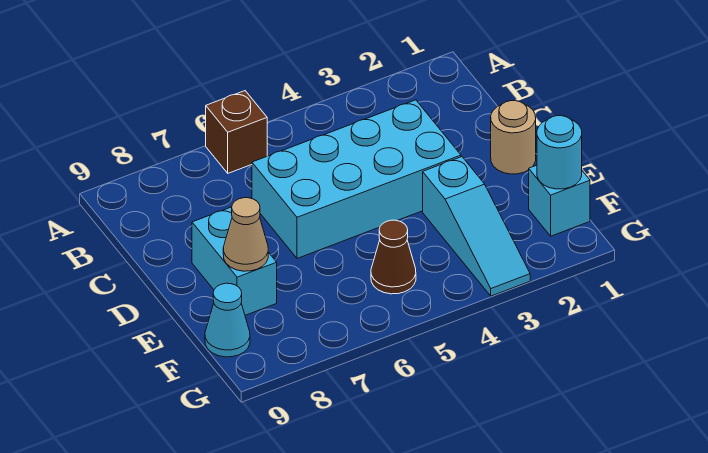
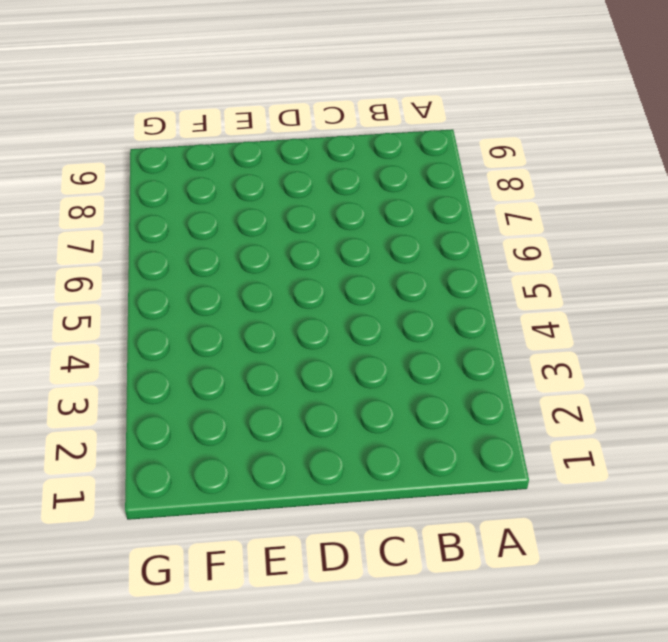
none -> brown brick A6 level 1
none -> cyan brick C3:D6 level 1

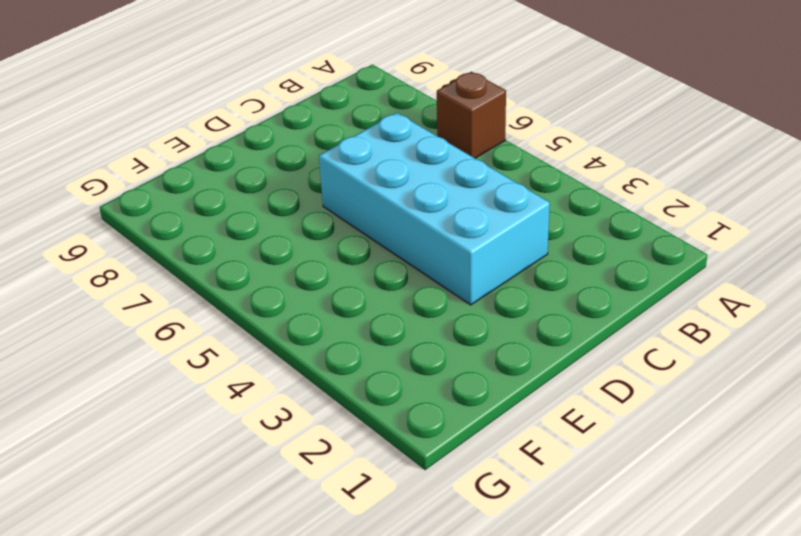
none -> tan round brick D1 level 1
none -> cyan brick D8:E8 level 1

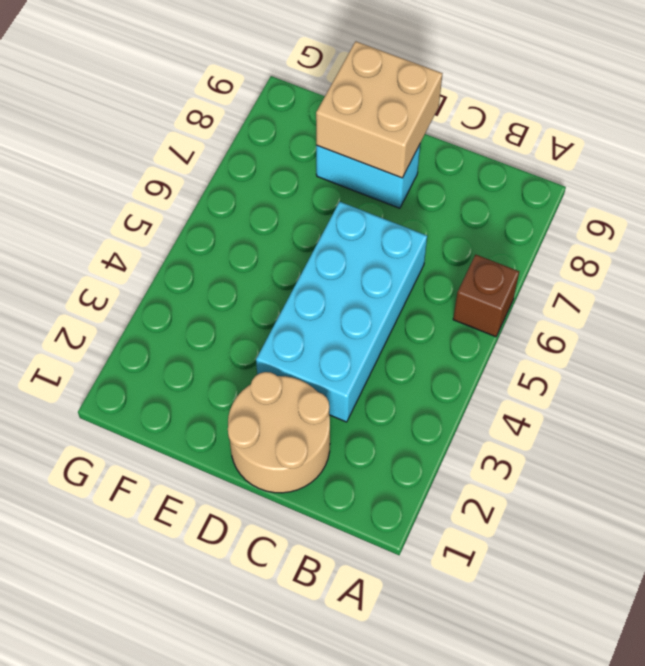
tan round brick C1:D2 level 1 -> tan round brick D1 level 1
tan brick D8:E9 level 2 -> tan cone E8 level 2
none -> cyan slope E3:G3 level 1 top E
none -> cyan brick F1 level 1

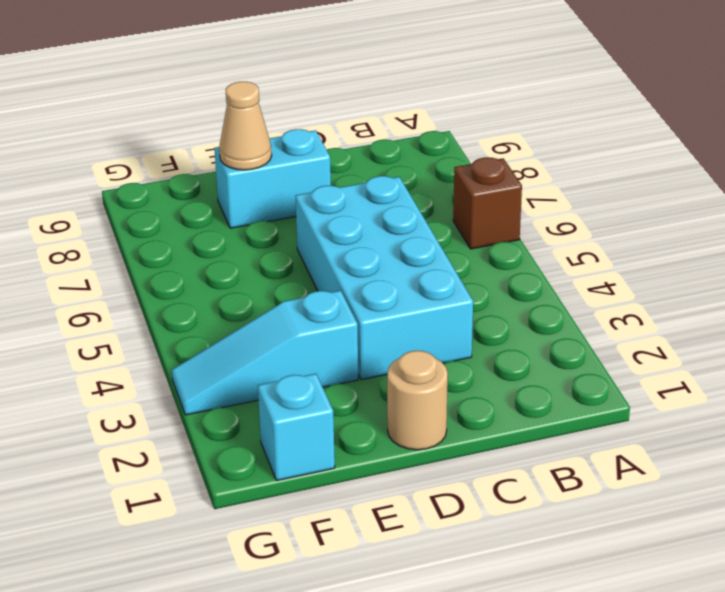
none -> brown cone F5 level 1
none -> cyan cone F9 level 1

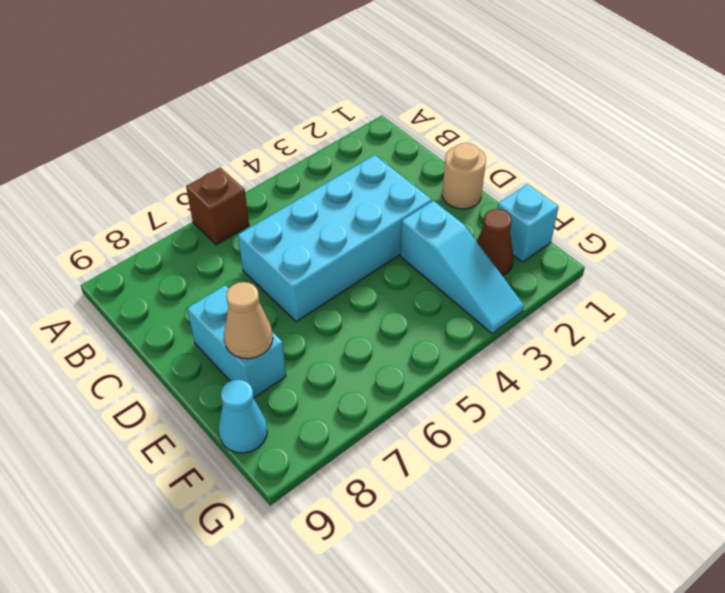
brown cone F2 level 1 -> brown cone F5 level 1
none -> cyan round brick F1 level 2

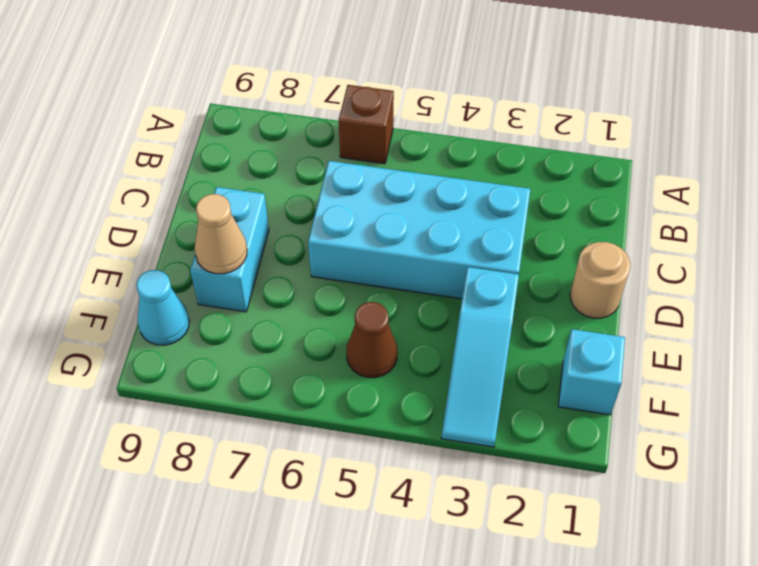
none -> cyan round brick F1 level 2

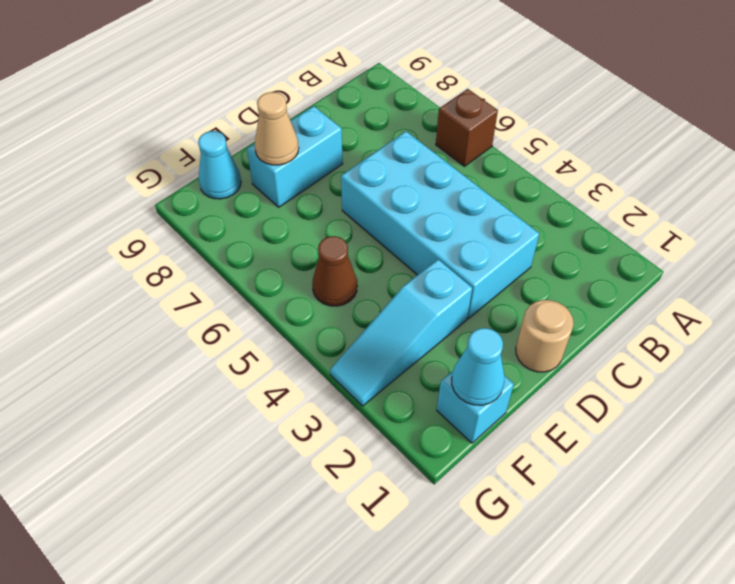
cyan cone F1 level 2 -> cyan round brick F1 level 2

